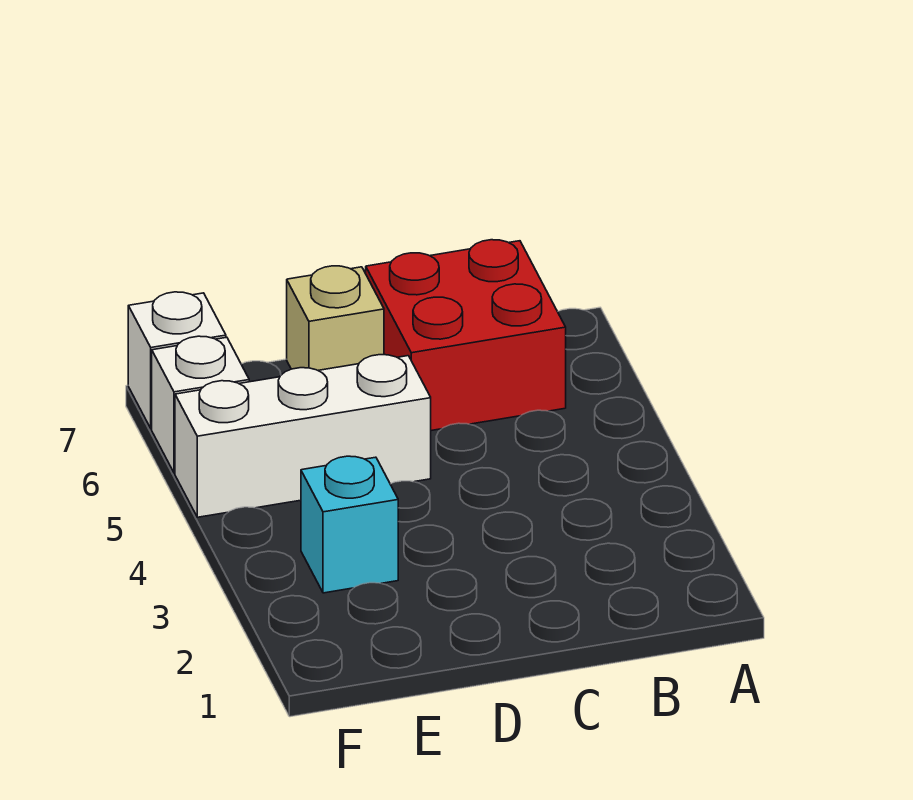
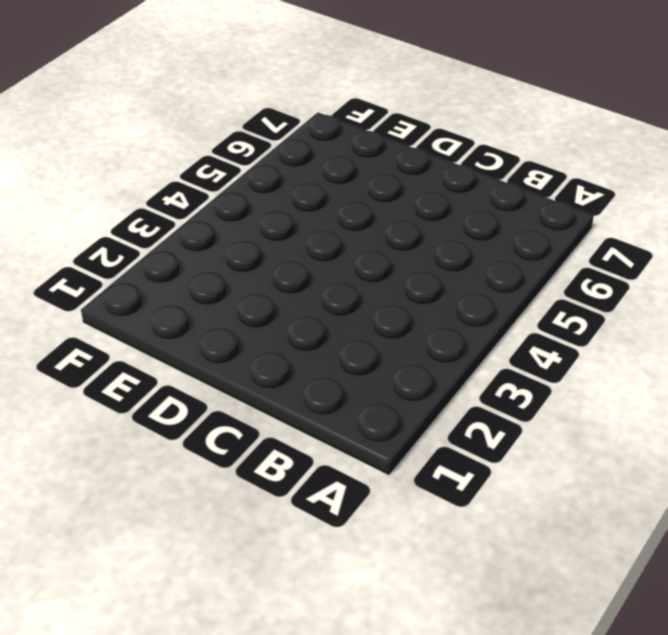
none -> red brick B6:C7 level 1
none -> white brick D5:F5 level 1

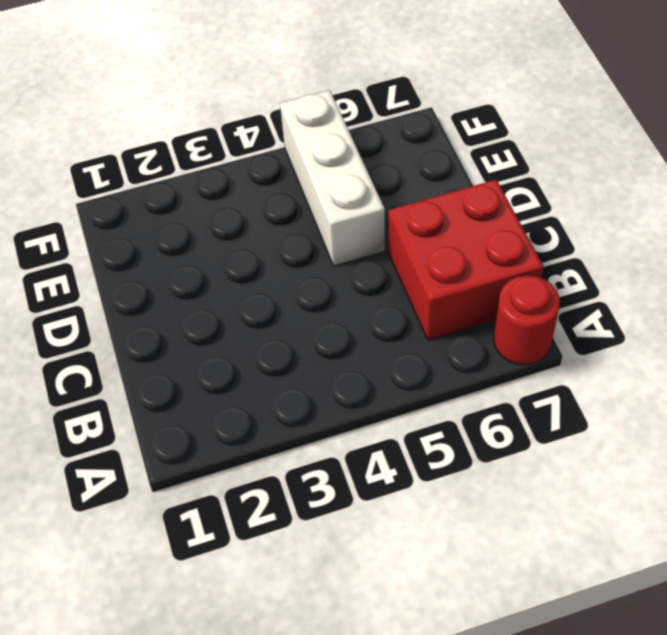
red round brick A7 level 1 -> none
none -> tan brick D7 level 1
none -> cyan brick E3 level 1

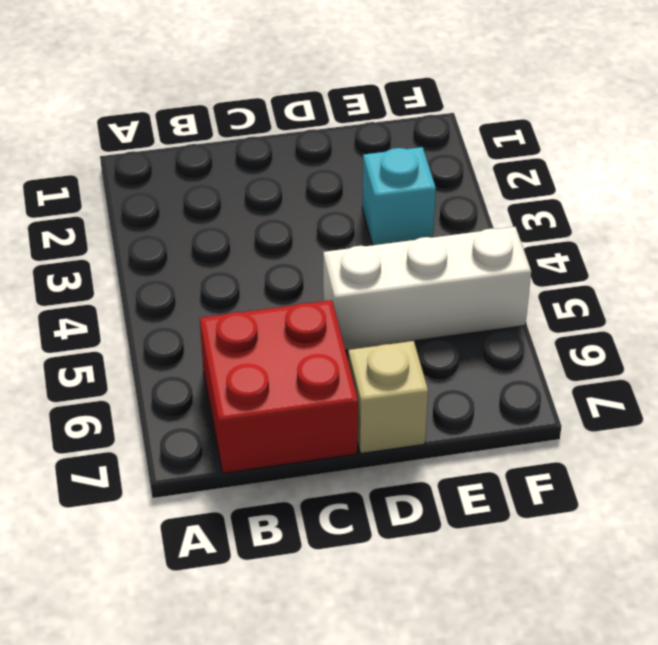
none -> white brick F6 level 1
none -> white brick F7 level 1

